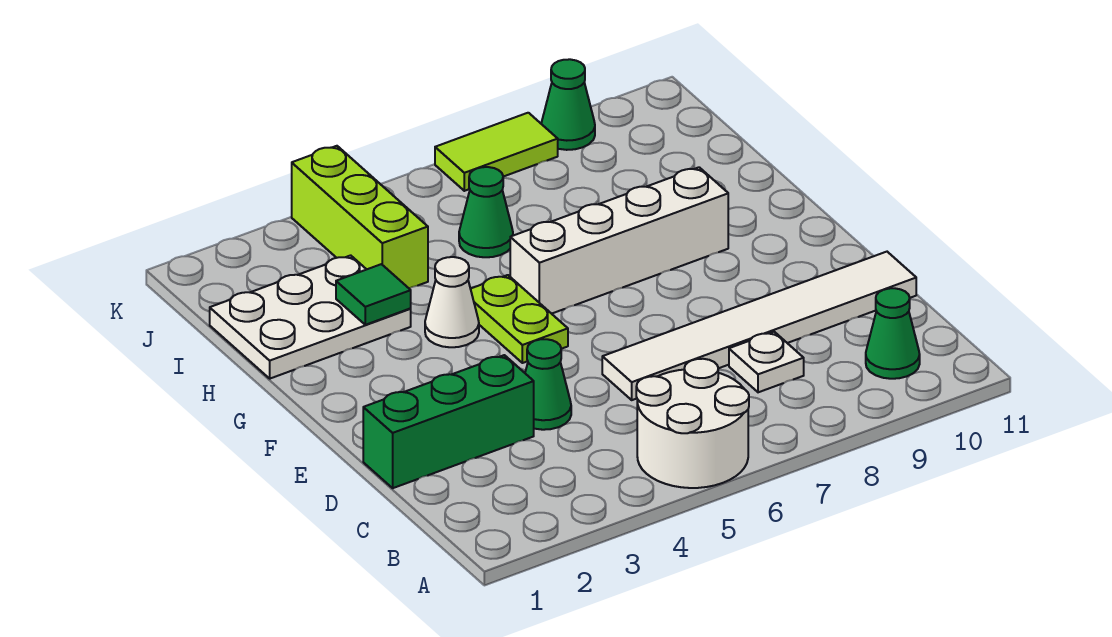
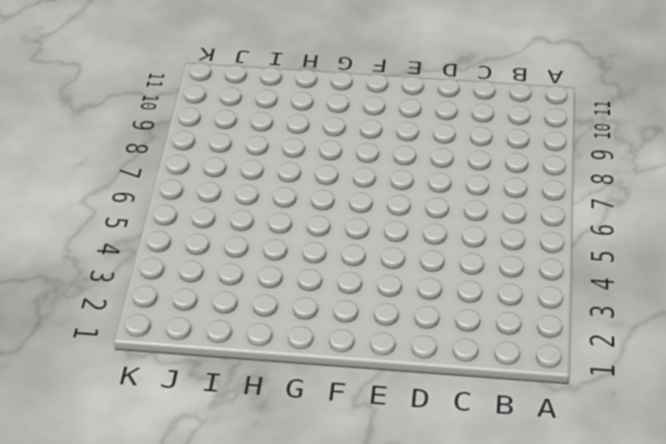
none -> white round brick A5:B6 level 1
none -> green cone B10 level 1
none -> white plate C8 level 1

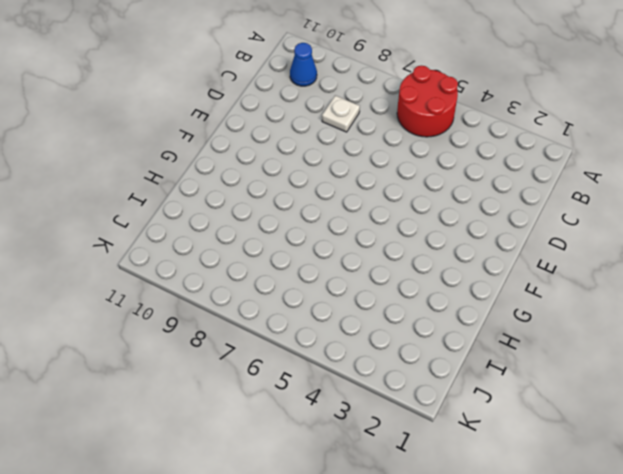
red round brick A5:B6 level 1 -> white round brick A5:B6 level 1
blue cone B10 level 1 -> green cone B10 level 1
none -> green brick D1:D3 level 1
none -> green cone D4 level 1
none -> white tile D6:D11 level 1

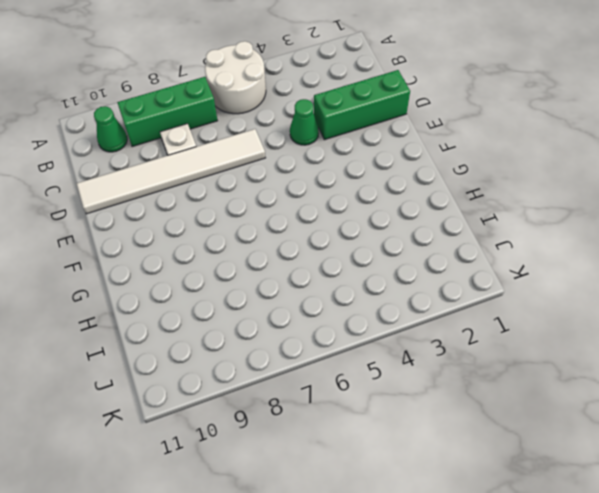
green brick B7:B9 level 1 -> none
none -> lime plate F5:G5 level 1
none -> white cone G4 level 1
none -> white brick G6:G9 level 1

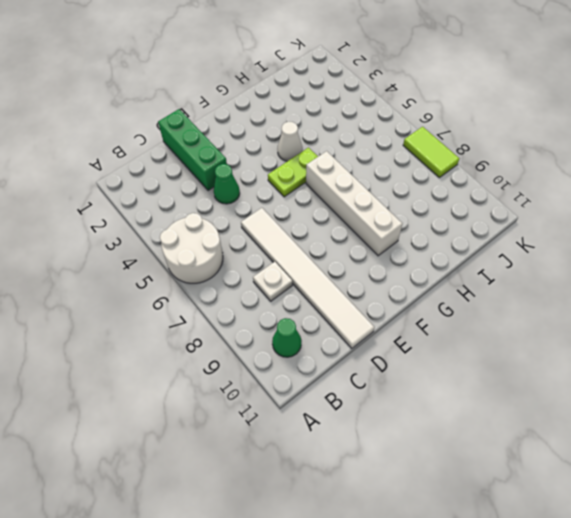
none -> white plate H1:I3 level 1
none -> lime brick I4:K4 level 1
none -> green cone I6 level 1

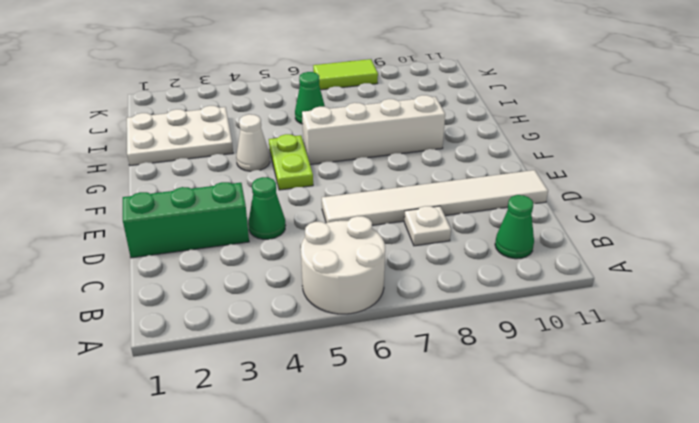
none -> lime brick I4:K4 level 1
none -> green cone K9 level 1
none -> green tile H3 level 2

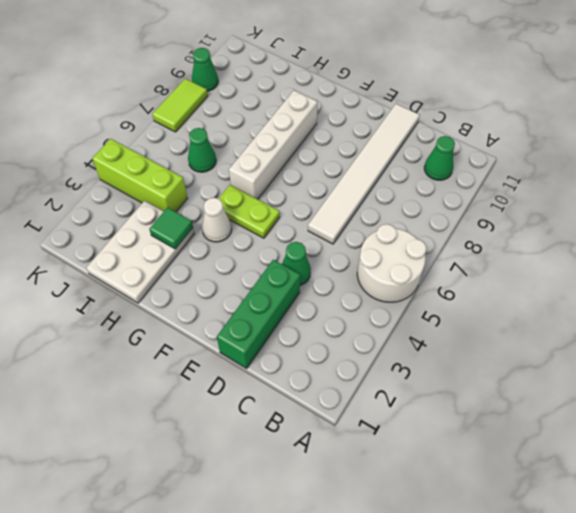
none -> white plate C8 level 1

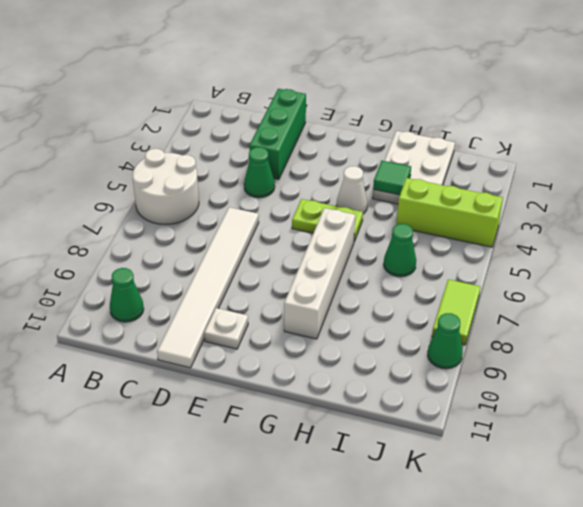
white plate E10 level 1 -> white plate C8 level 1

